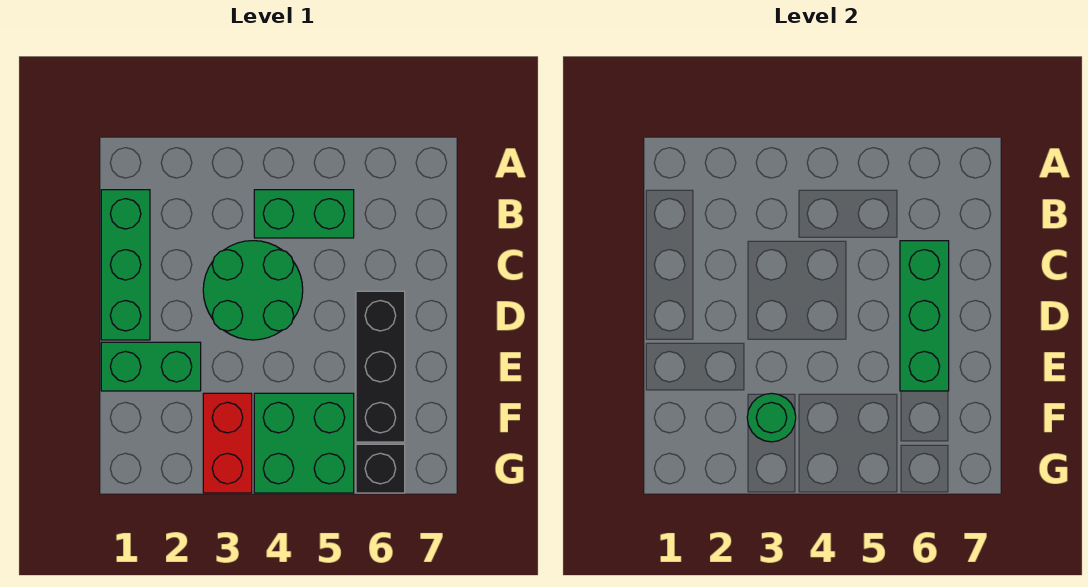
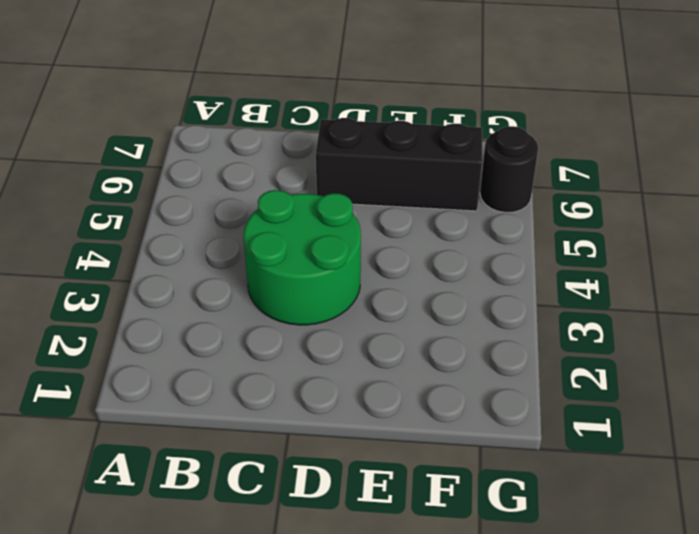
black round brick G6 level 1 -> black brick G6 level 1
none -> green brick B1:D1 level 1
none -> green brick B4:B5 level 1

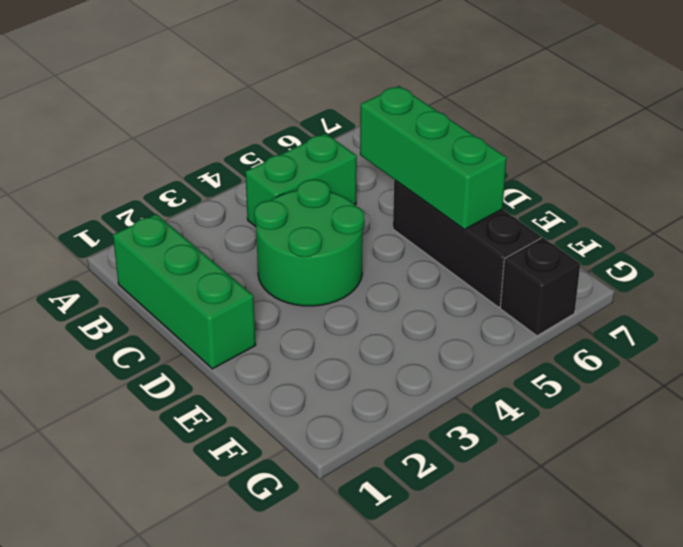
none -> green brick E1:E2 level 1
none -> red brick F3:G3 level 1

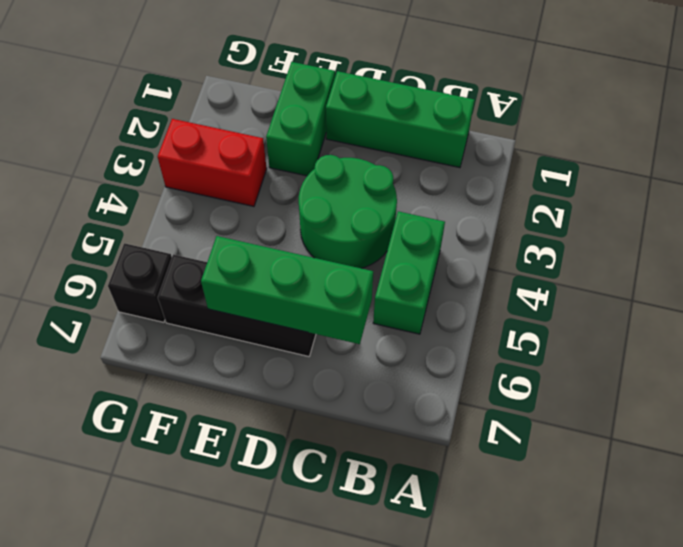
none -> green brick F4:G5 level 1
none -> green round brick F3 level 2

